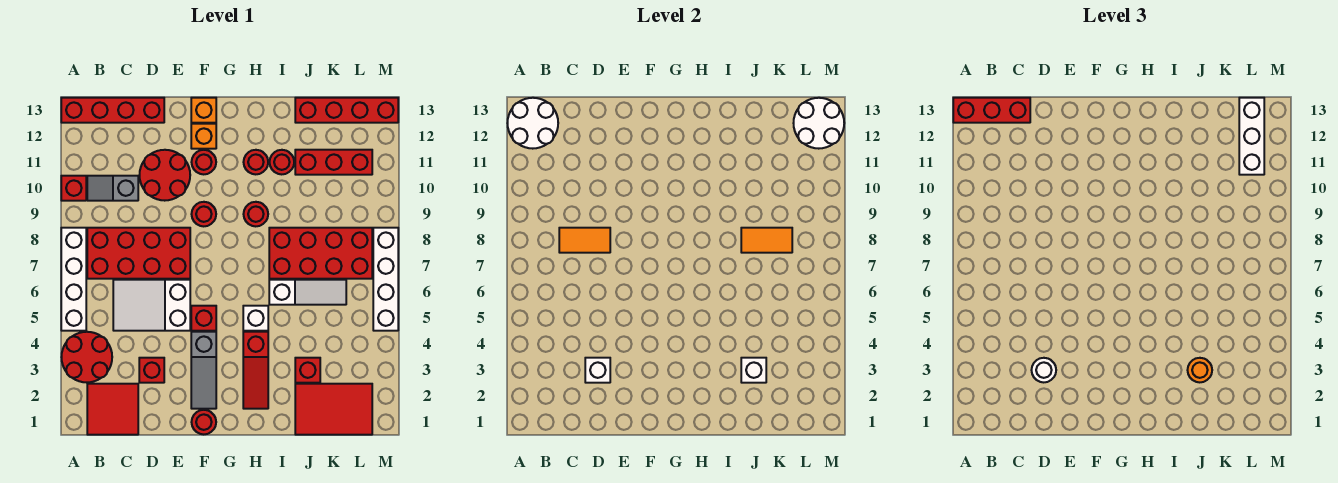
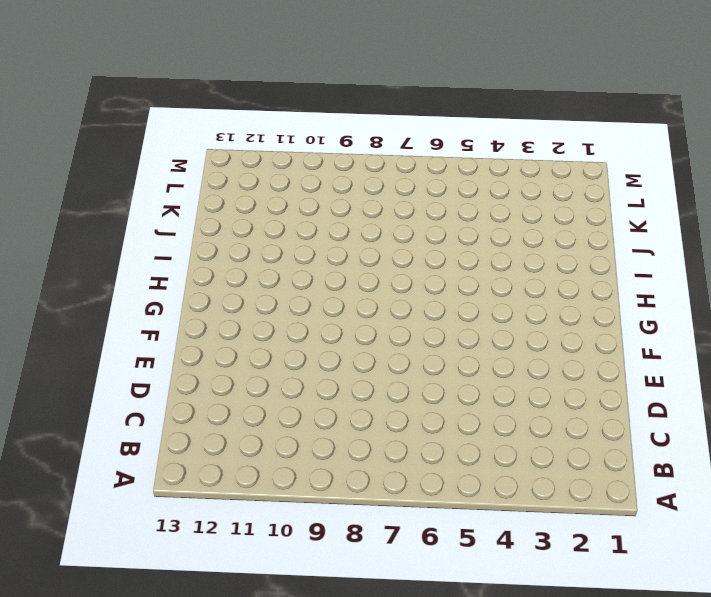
none -> red round brick A3:B4 level 1
none -> white brick A5:A8 level 1
none -> red brick A10 level 1
none -> red brick A13:D13 level 1

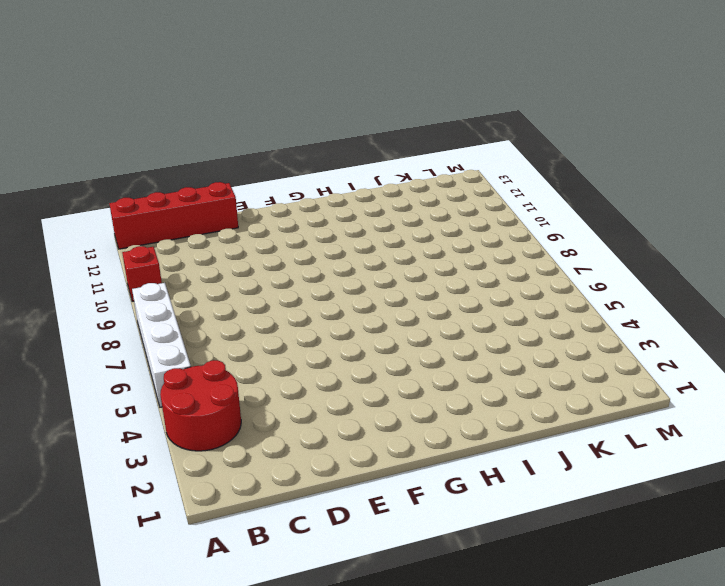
none -> red tile B1:C2 level 1
none -> red brick B7:E8 level 1
none -> grey slope B10:C10 level 1 top C
none -> white slope C5:E6 level 1 top E

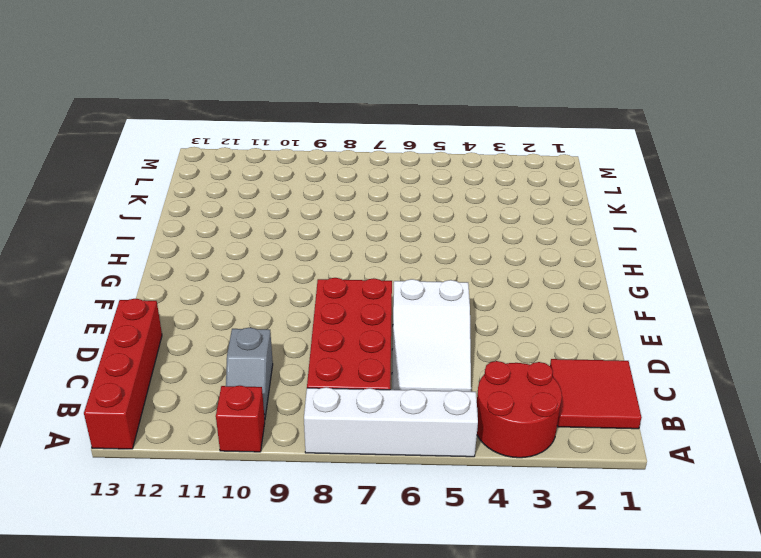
none -> red brick D3 level 1
none -> red round brick D10:E11 level 1
none -> red round brick F1 level 1
none -> grey slope F2:F4 level 1 top 4

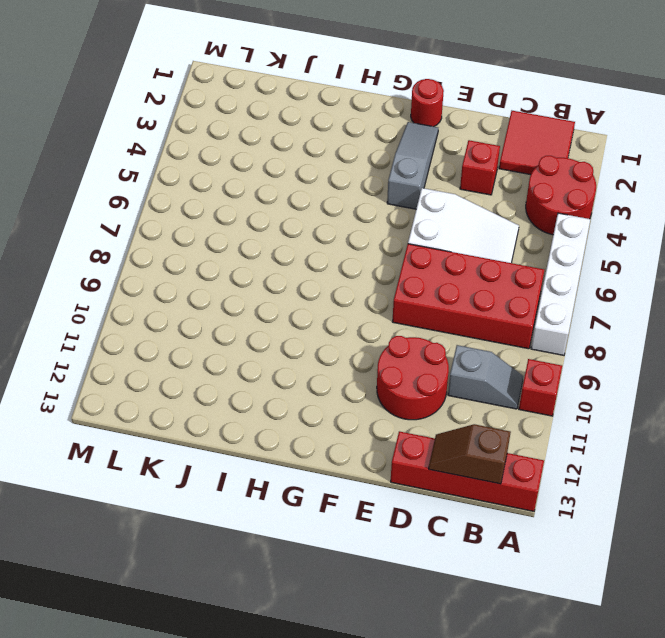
brown slope B13:C13 level 2 top B -> white round brick A12:B13 level 2
none -> red brick F5 level 1
none -> red round brick F9 level 1
none -> red round brick F11 level 1
none -> orange brick F12 level 1

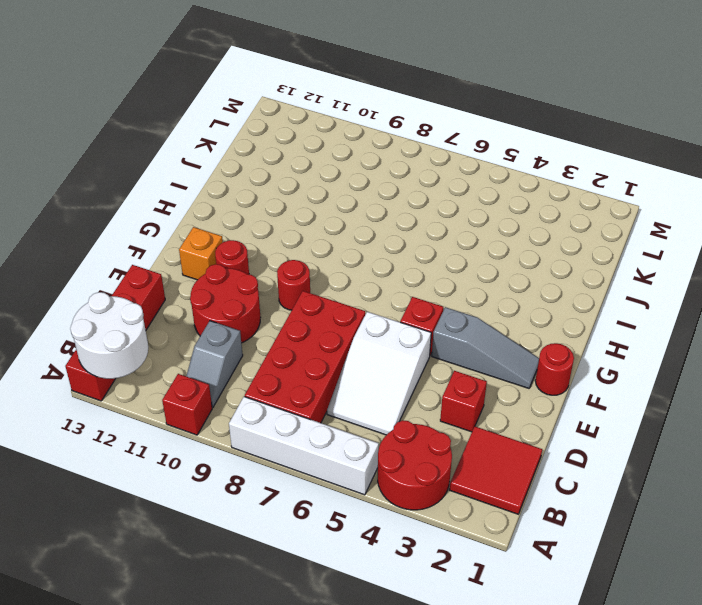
none -> orange brick F13 level 1
none -> red slope H2:H4 level 1 top 4
none -> white brick H5 level 1
none -> red round brick H9 level 1

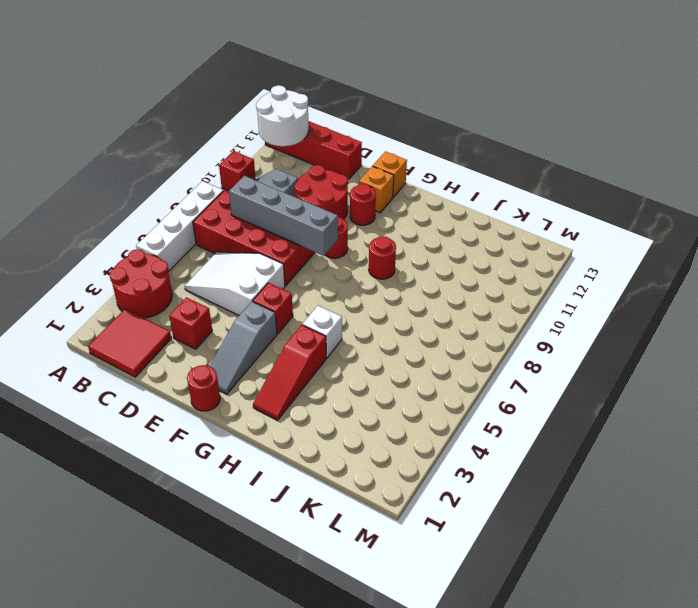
grey brick C8:F8 level 2 -> orange tile C8:D8 level 2
none -> red round brick H11 level 1
none -> white slope I6:K6 level 1 top I
none -> red brick I7:L8 level 1
none -> red round brick I11 level 1

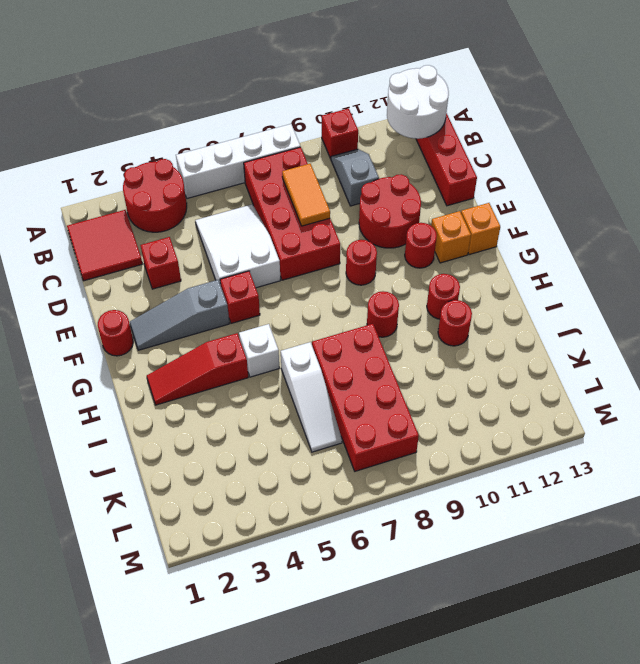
none -> red tile J1:L2 level 1
none -> red brick J3 level 1
none -> red brick J11:L11 level 1
none -> red brick J13:M13 level 1

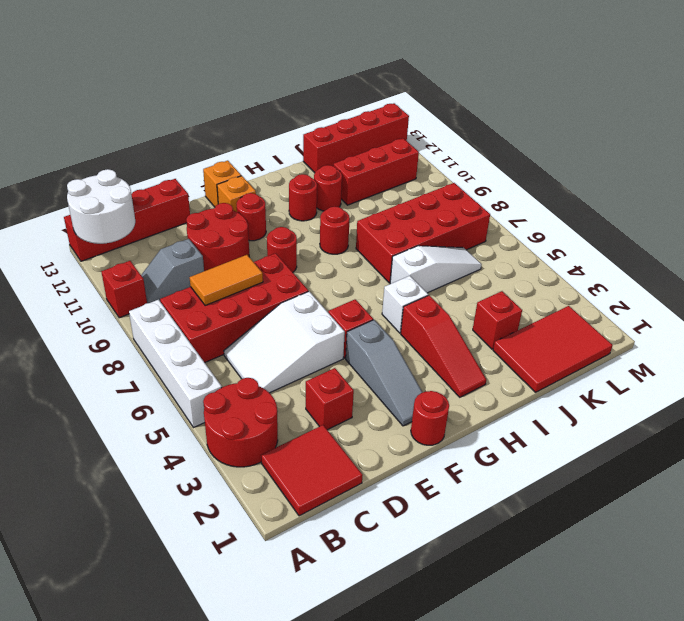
none -> white brick M5:M8 level 1
none -> white brick D3 level 2
none -> white brick J3 level 2
none -> orange tile J8:K8 level 2

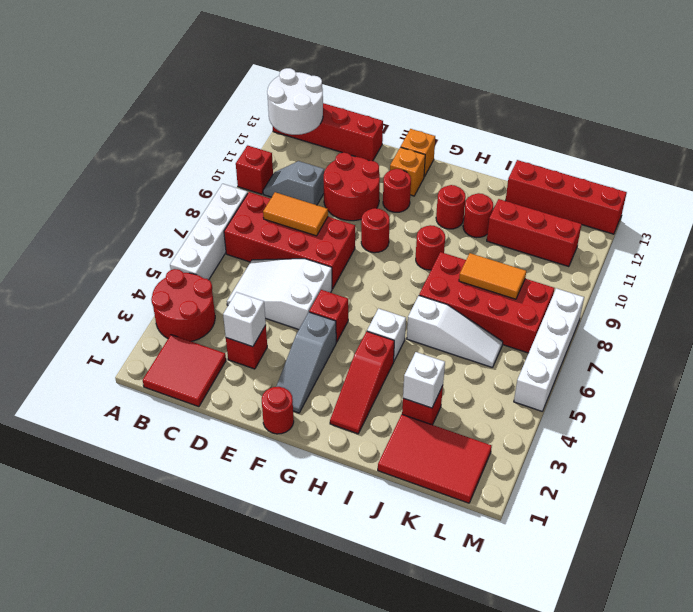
none -> white round brick L12:M13 level 2
none -> red brick A13:C13 level 3
none -> white round brick D3 level 3
none -> orange round brick J3 level 3

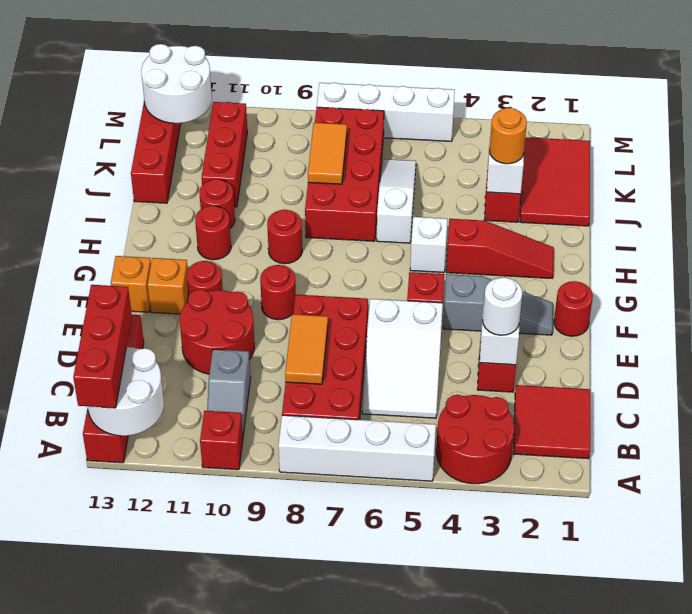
none -> white brick L11:L13 level 3

